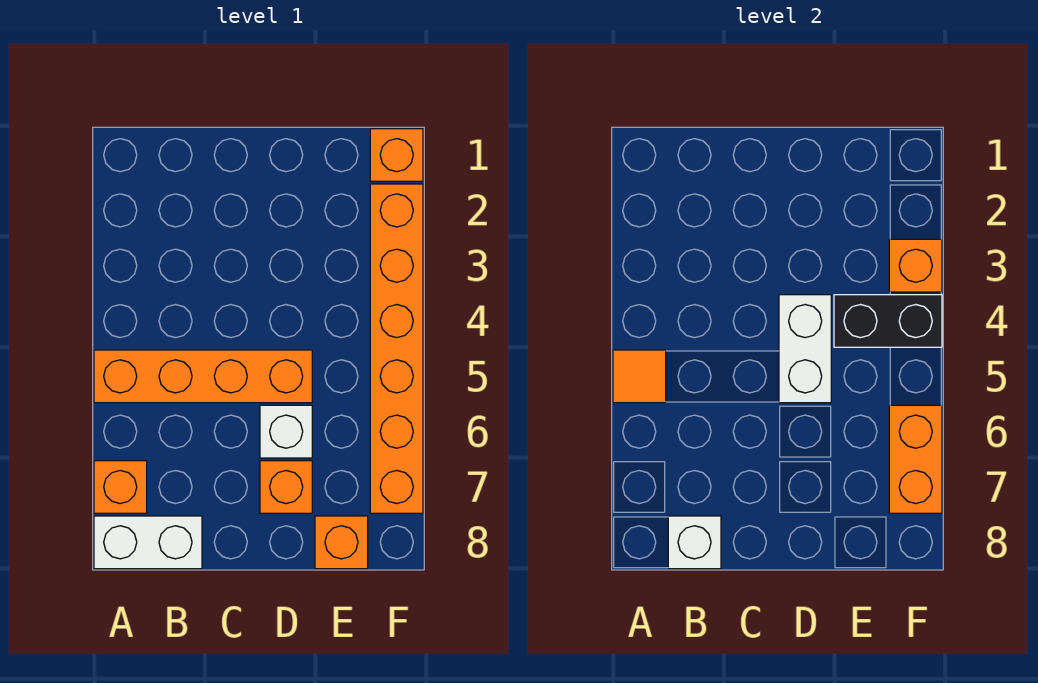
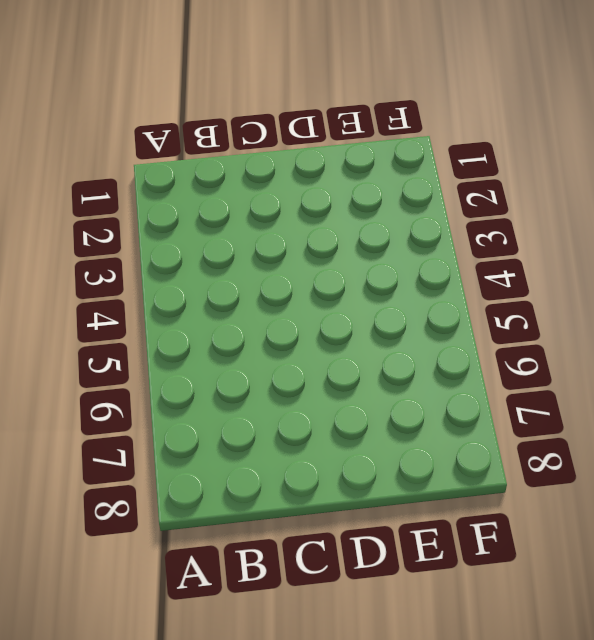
none -> orange brick A5:D5 level 1
none -> orange brick A7 level 1
none -> white brick A8:B8 level 1

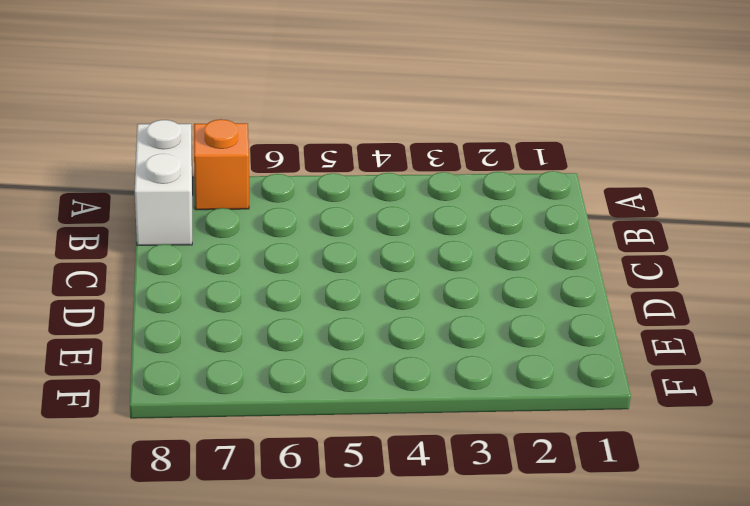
none -> orange brick A5:D5 level 1
none -> white brick D6 level 1
none -> orange brick D7 level 1

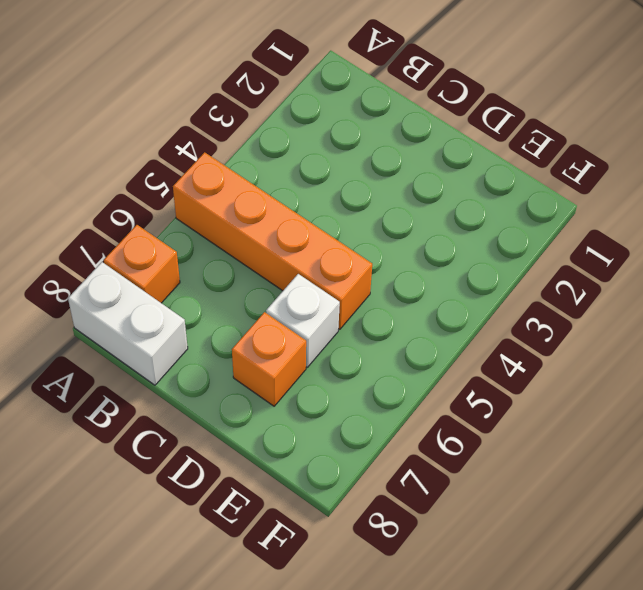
none -> orange brick E8 level 1
none -> orange brick F1 level 1
none -> orange brick F2:F7 level 1

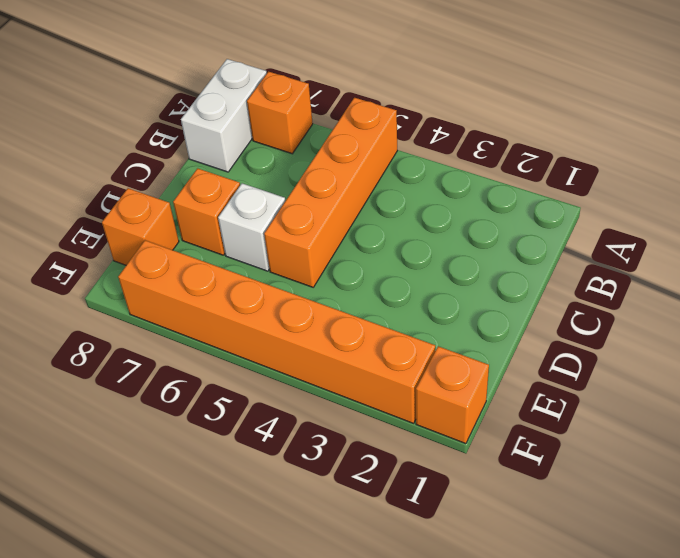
none -> orange tile A5 level 2
none -> white brick B8 level 2
none -> white brick D4:D5 level 2

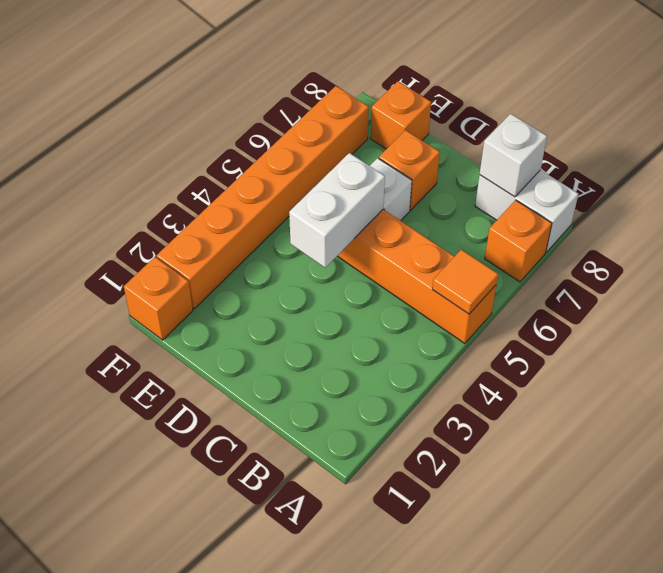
none -> black brick E4:F4 level 2
none -> orange brick F3 level 2
none -> orange brick F6:F7 level 2

